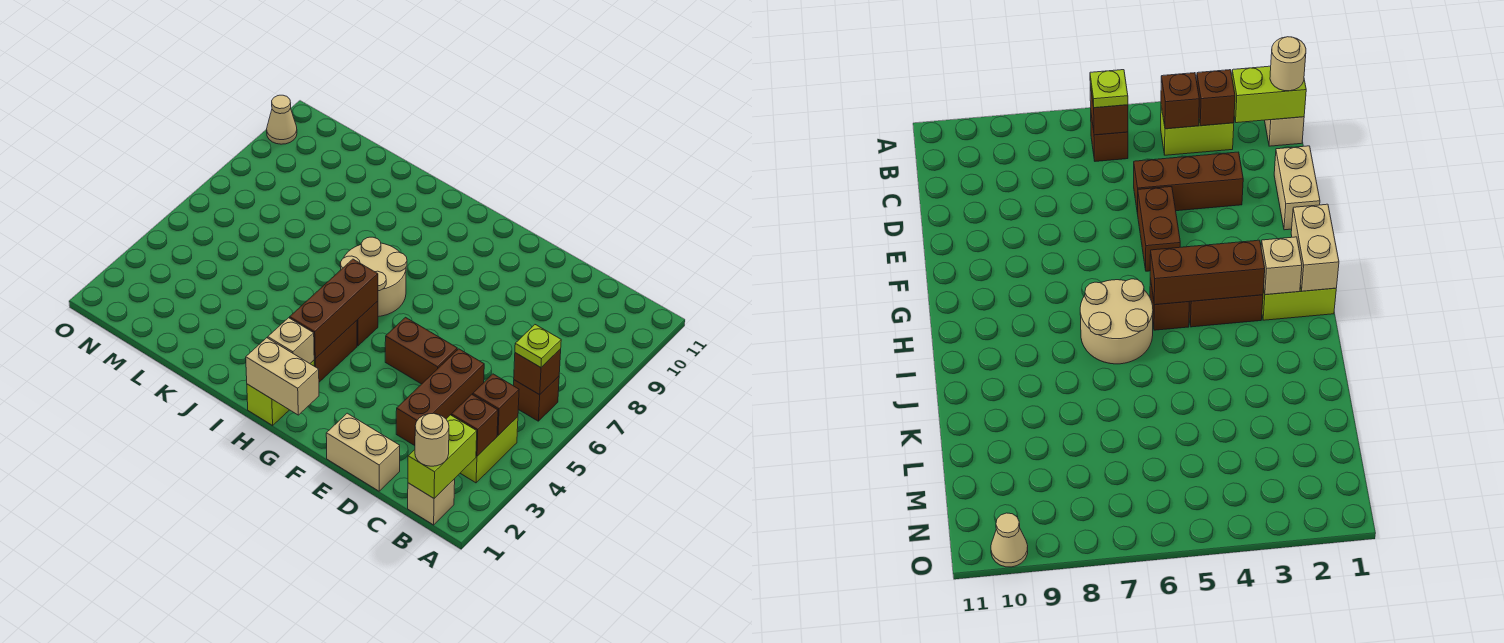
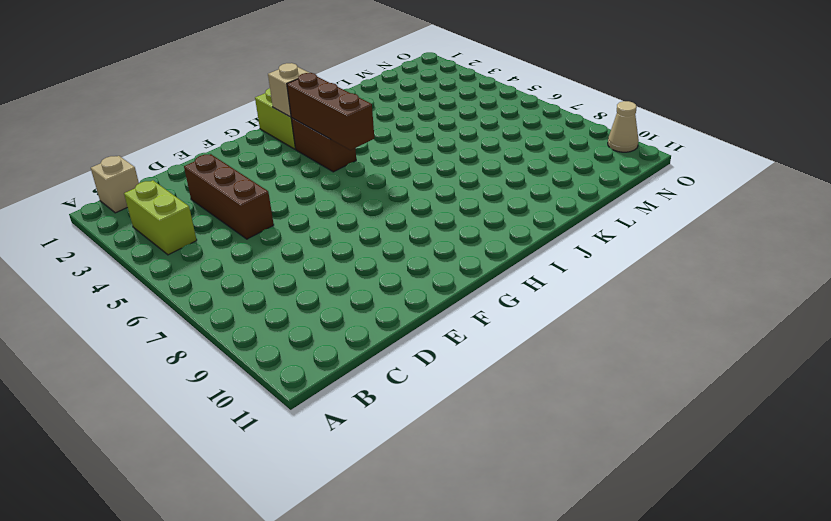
none -> brown brick B6 level 1
none -> tan brick D1:E1 level 1
none -> brown brick E5:F5 level 1

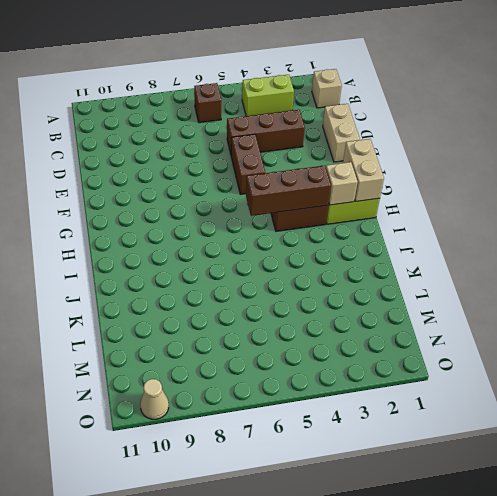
none -> brown brick H5 level 1
none -> tan round brick H6:I7 level 1
none -> lime brick B1:B2 level 2

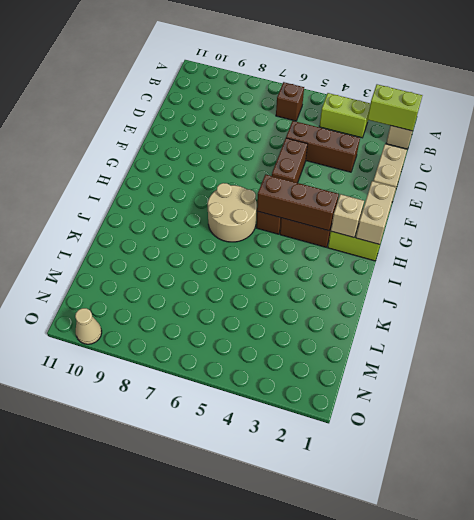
none -> brown brick B3 level 2
none -> brown brick B4 level 2
none -> brown brick B6 level 2

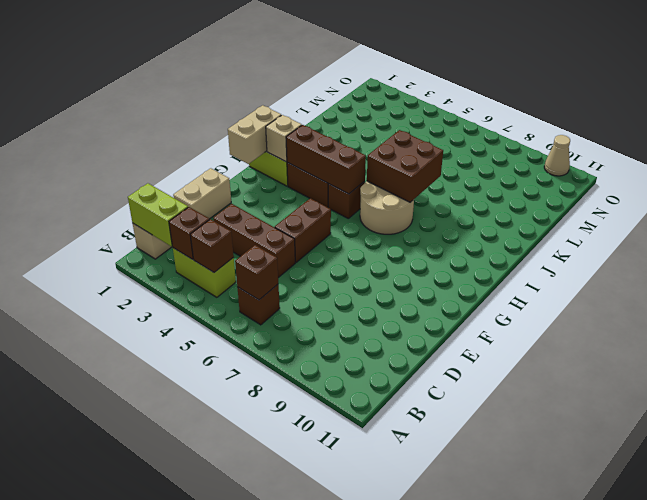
brown brick I6:J7 level 2 -> none
none -> tan round brick B1 level 3
none -> lime plate B6 level 3

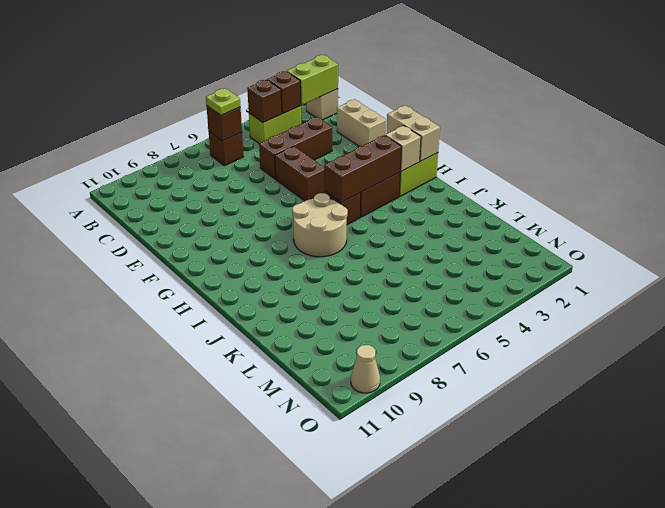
none -> tan round brick B1 level 3

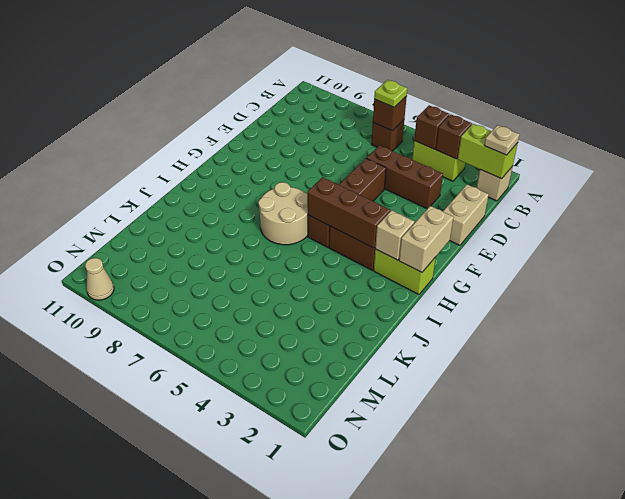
tan plate B1 level 3 -> tan round brick B1 level 3

